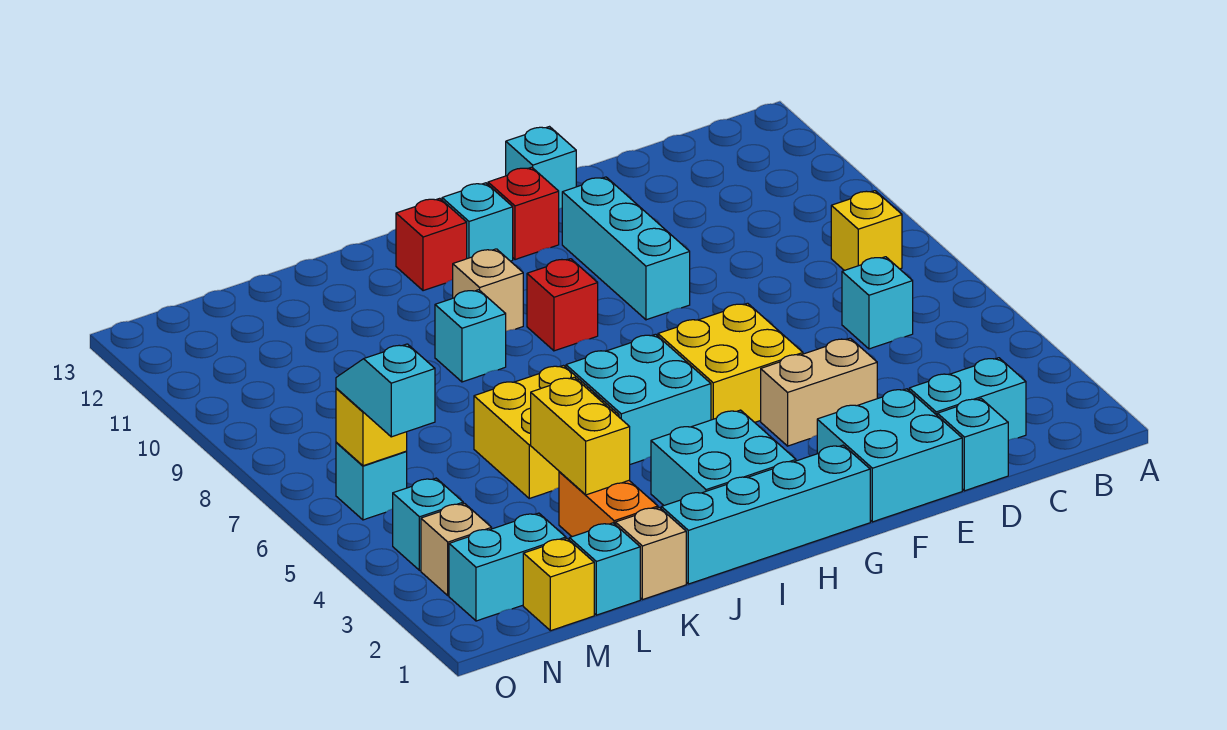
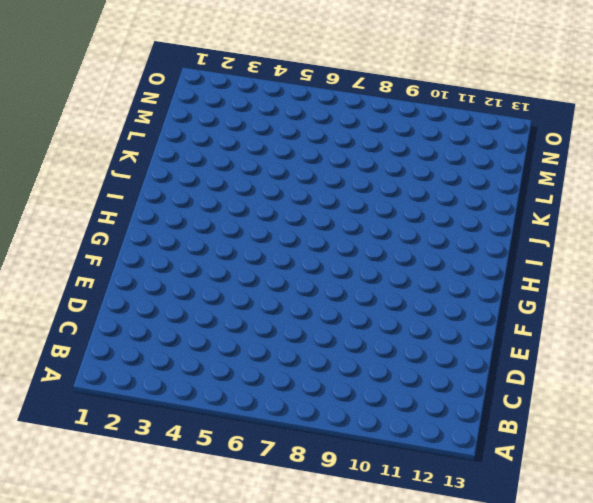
none -> yellow brick B8 level 1
none -> cyan brick C2:D2 level 1
none -> cyan brick C6 level 1
none -> cyan brick D1 level 1

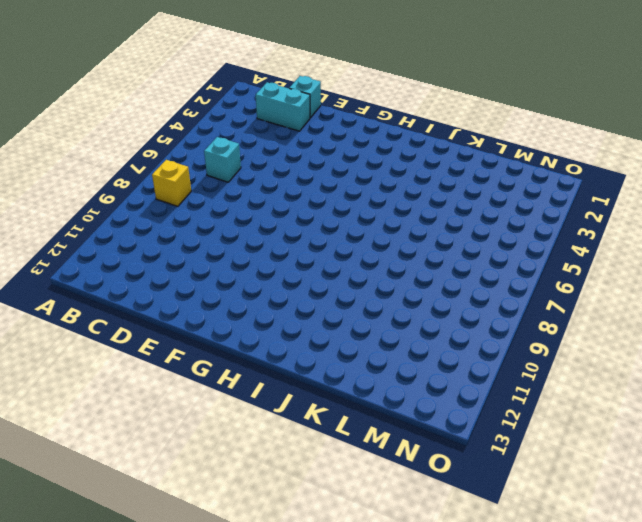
none -> cyan brick E1:F2 level 1
none -> tan brick E4:F4 level 1
none -> yellow brick F5:G6 level 1
none -> cyan brick F9:F11 level 1

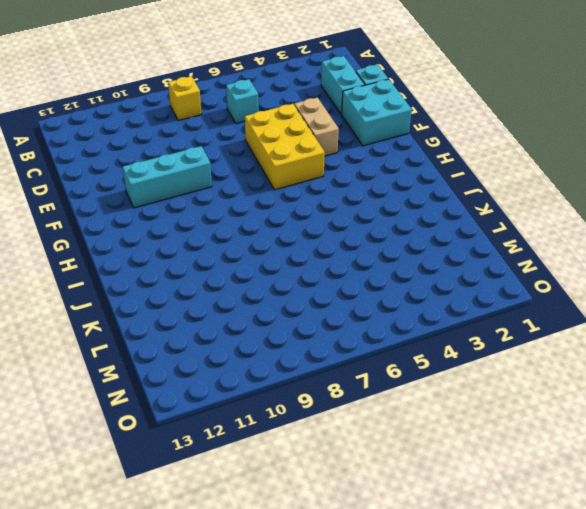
yellow brick E5:G6 level 1 -> yellow brick F5:G6 level 1
none -> cyan brick F13 level 1
none -> cyan brick G1:J1 level 1
none -> red brick G12 level 1
none -> cyan brick H2:I3 level 1

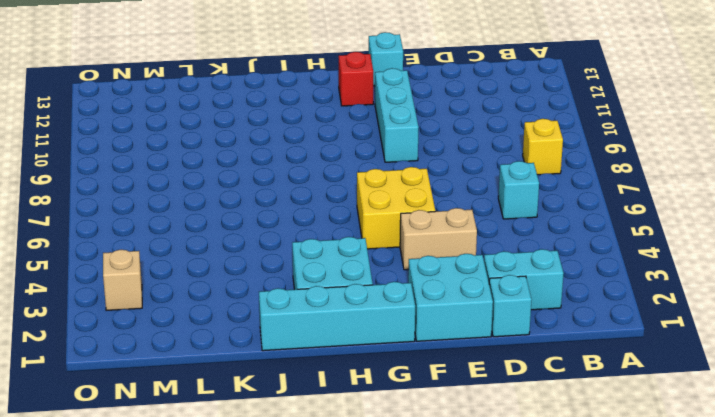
none -> cyan brick H5:I6 level 1
none -> red brick H9 level 1
none -> cyan brick H12 level 1
none -> tan brick I10 level 1

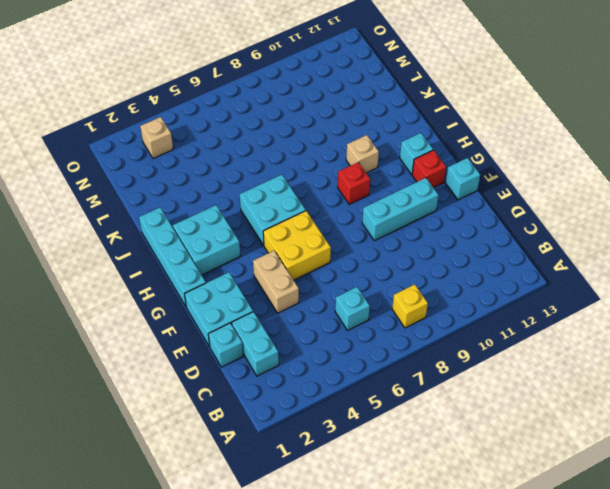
none -> red brick I12 level 1
none -> yellow brick J5:K6 level 1
none -> cyan brick J9 level 1
none -> tan brick K1 level 1

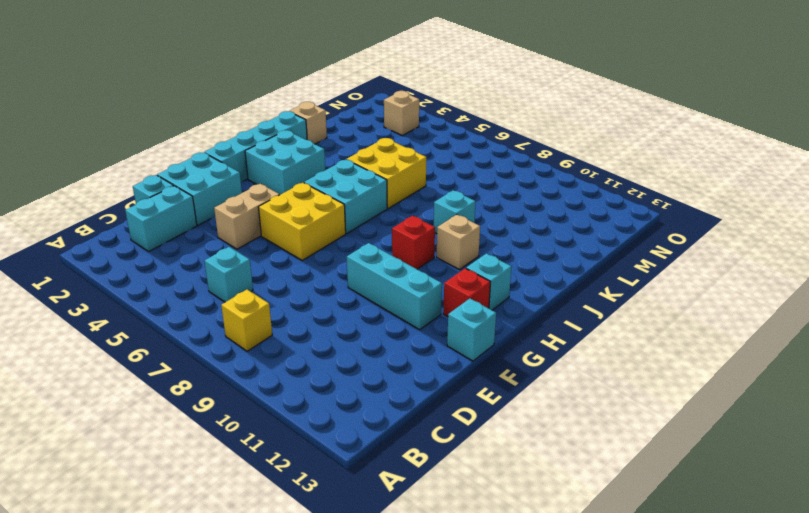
none -> red brick I12 level 1
none -> orange brick K2:K3 level 1
none -> cyan brick L1 level 1
none -> yellow brick M1 level 1

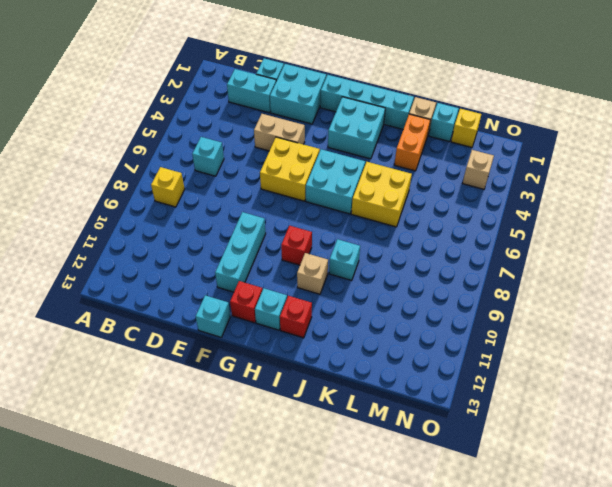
none -> cyan brick M2:N2 level 1
none -> cyan brick N4 level 1
none -> cyan brick N6 level 1
none -> yellow brick K3:K4 level 2

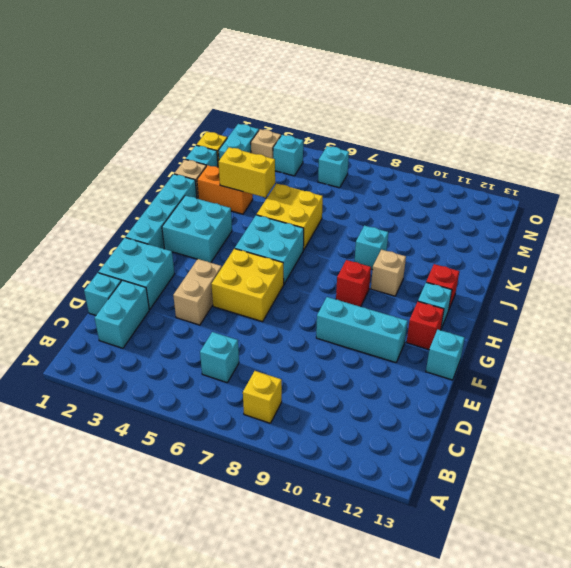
none -> yellow brick N6 level 2
none -> cyan slope N5:N6 level 3 top 5

